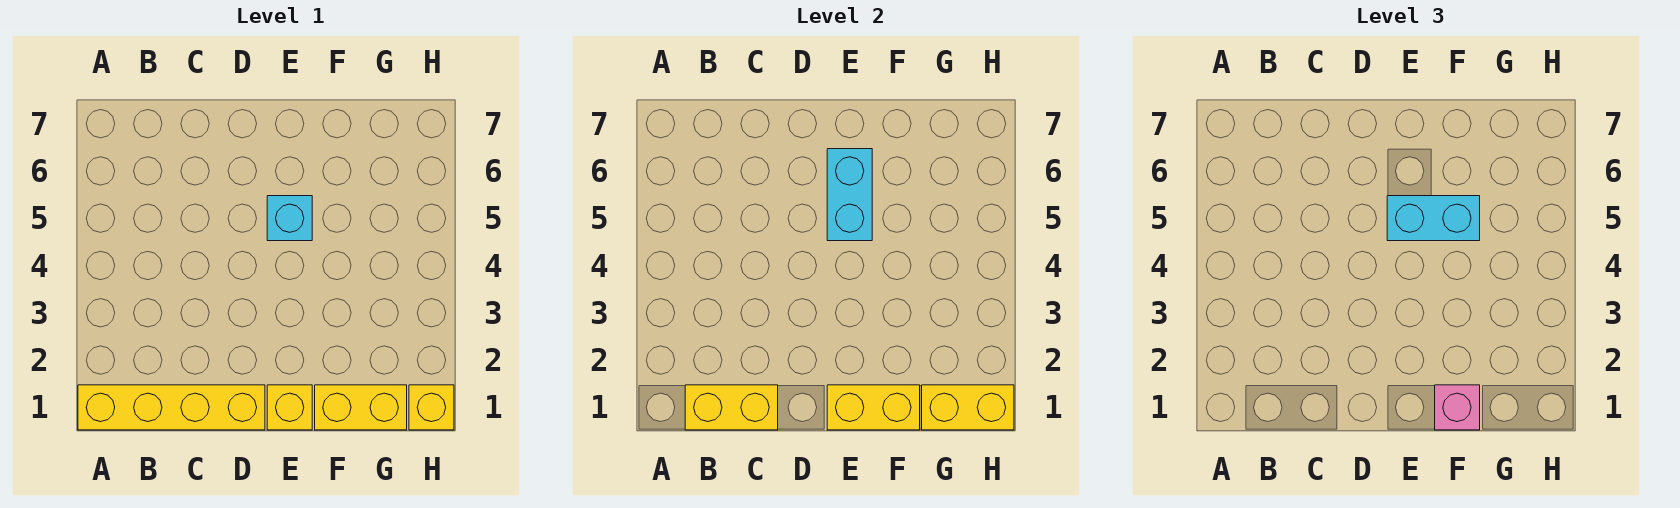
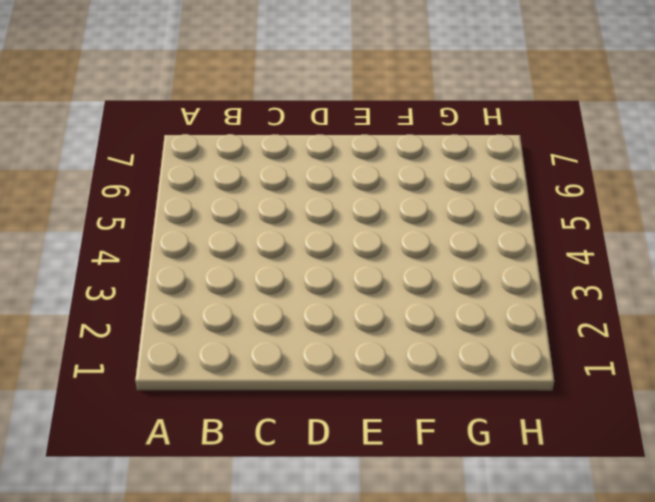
none -> yellow brick A1:D1 level 1
none -> yellow brick E1 level 1

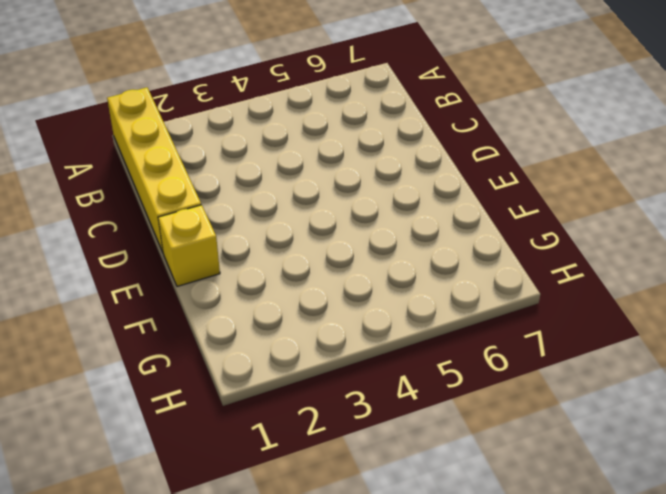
none -> cyan brick E5 level 1
none -> yellow brick F1:G1 level 1

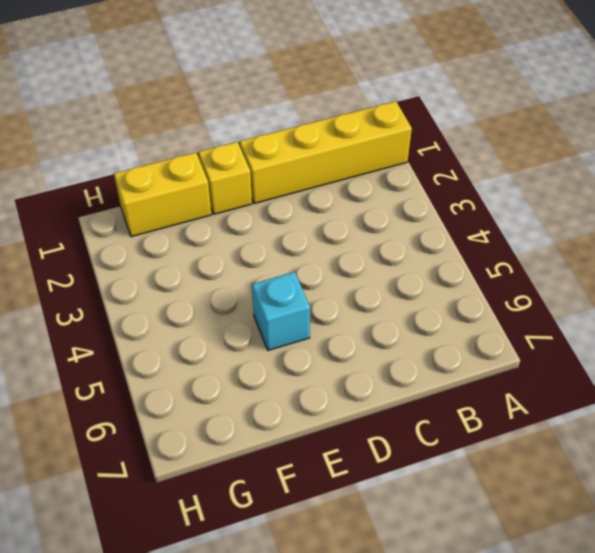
none -> yellow brick H1 level 1
none -> yellow brick B1:C1 level 2

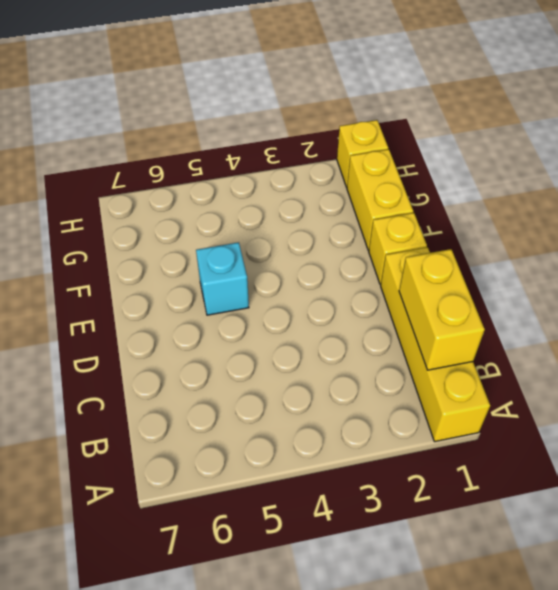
none -> yellow brick E1:F1 level 2
none -> cyan brick E5:E6 level 2

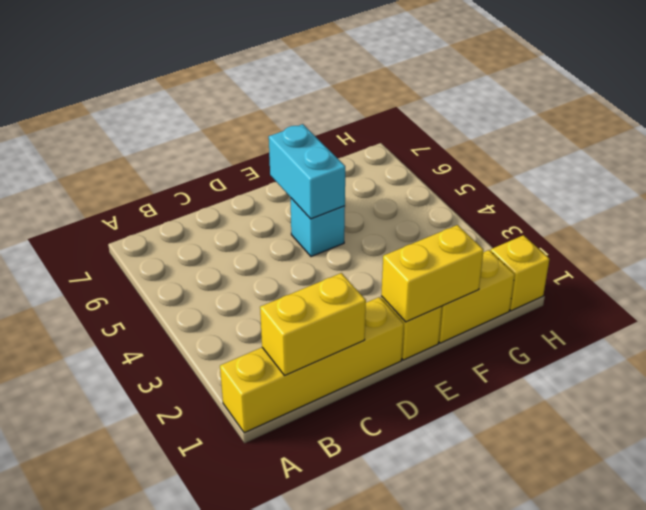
none -> yellow brick G1:H1 level 2
none -> cyan brick E5:F5 level 3

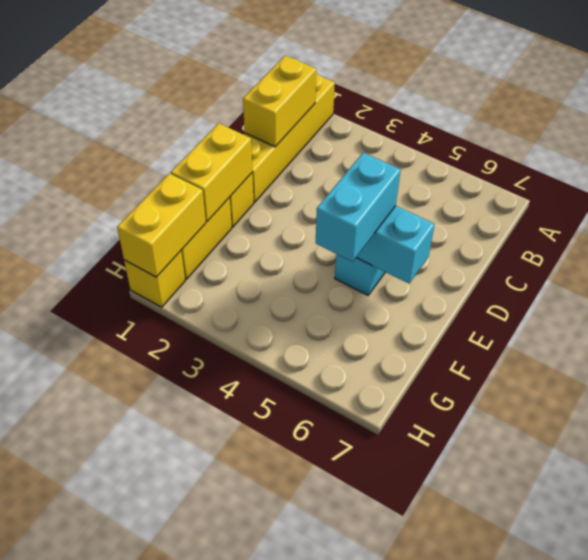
none -> pink brick F1 level 3

